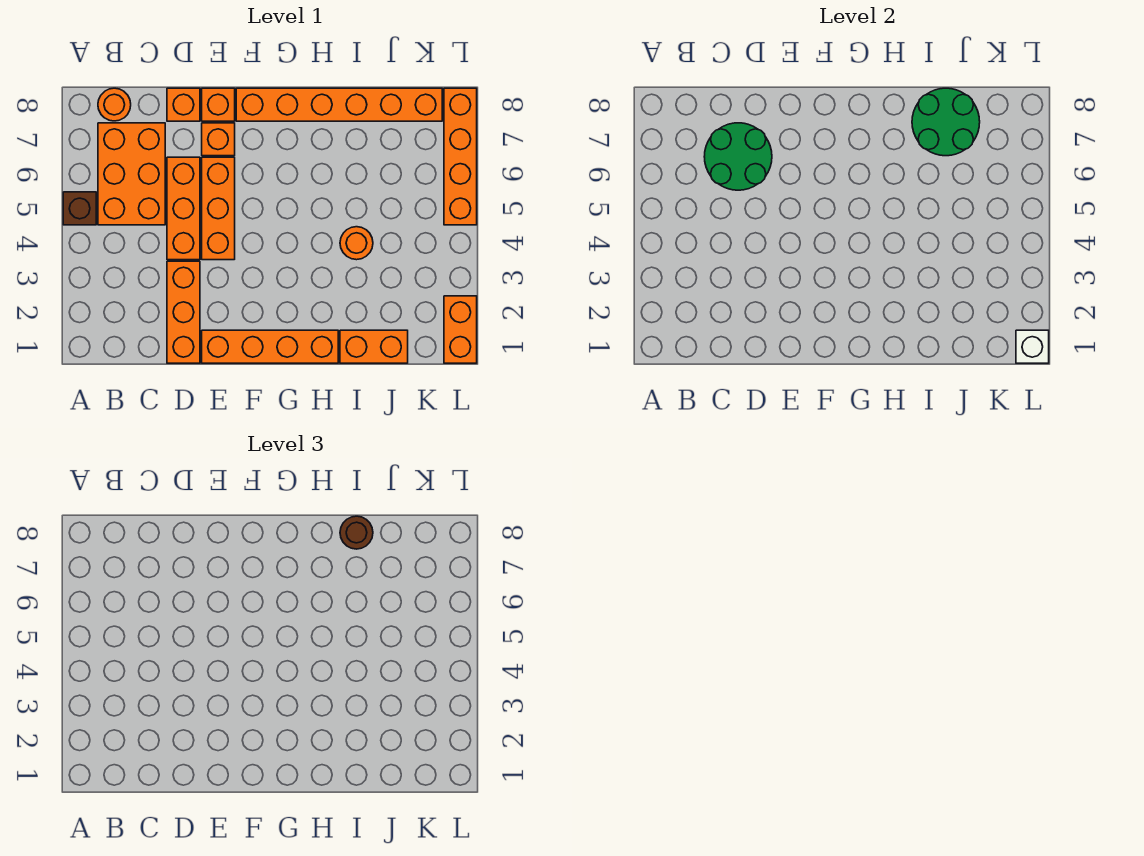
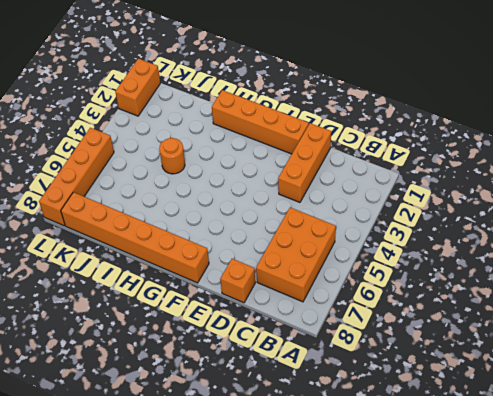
none -> brown brick A5 level 1
none -> orange round brick B8 level 1
none -> orange brick D4:D6 level 1

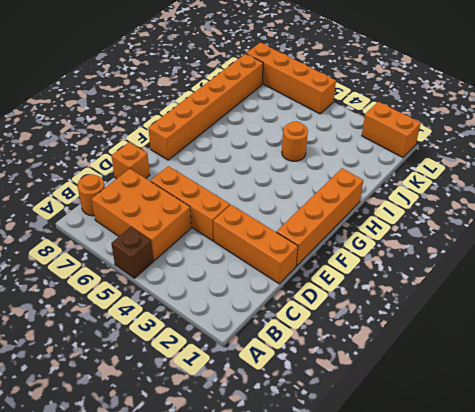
none -> orange brick E4:E6 level 1
none -> orange brick E7 level 1
none -> orange brick E8 level 1

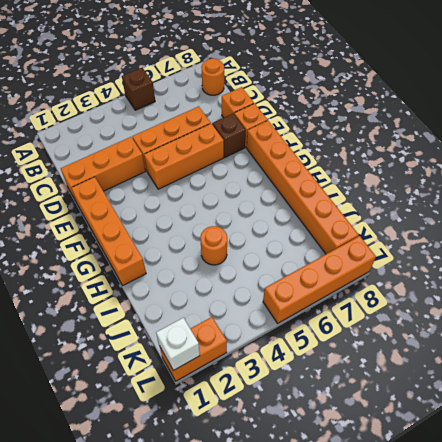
brown brick E7 level 1 -> orange brick E7 level 1
none -> orange brick B5:C7 level 1
none -> orange brick I1:J1 level 1
none -> green round brick C6:D7 level 2

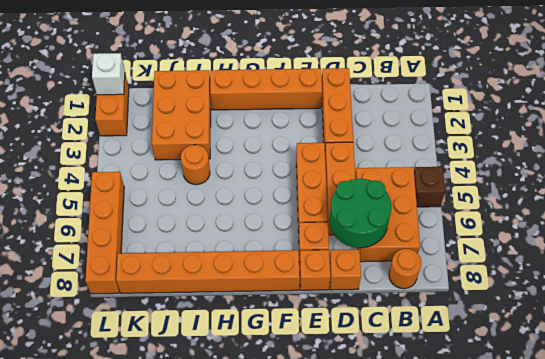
orange brick I1:J3 level 1 -> orange brick I1:J1 level 1
none -> green round brick I7:J8 level 2
none -> brown round brick I8 level 3

